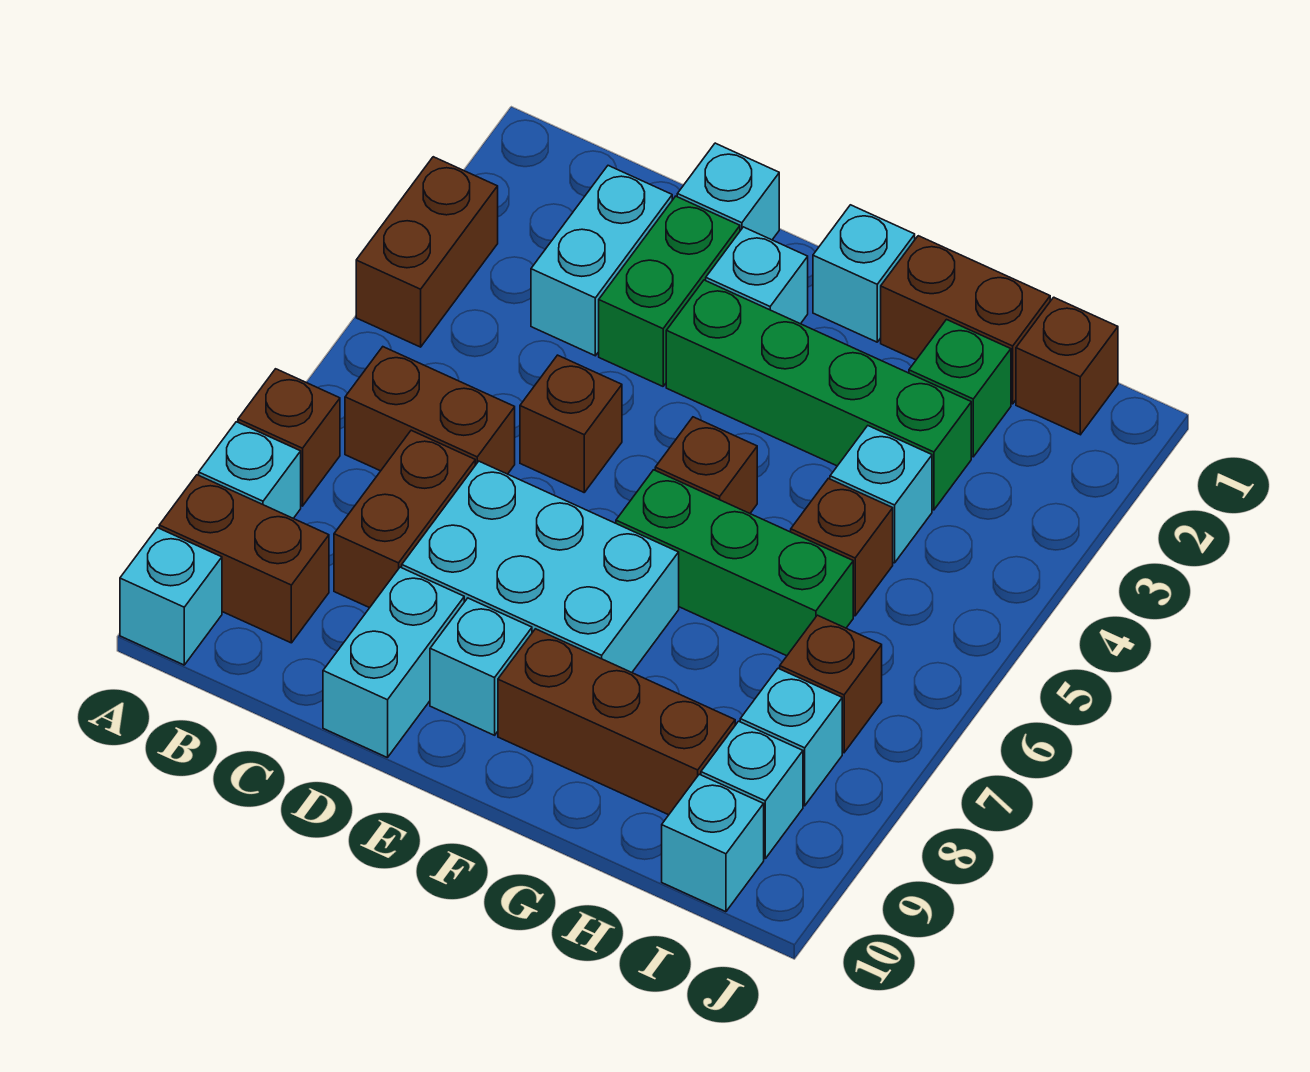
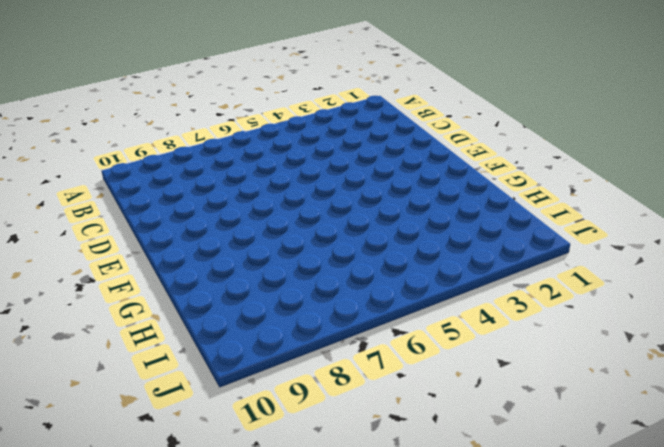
none -> brown brick A3:A4 level 1
none -> brown brick A7 level 1
none -> cyan brick A8 level 1

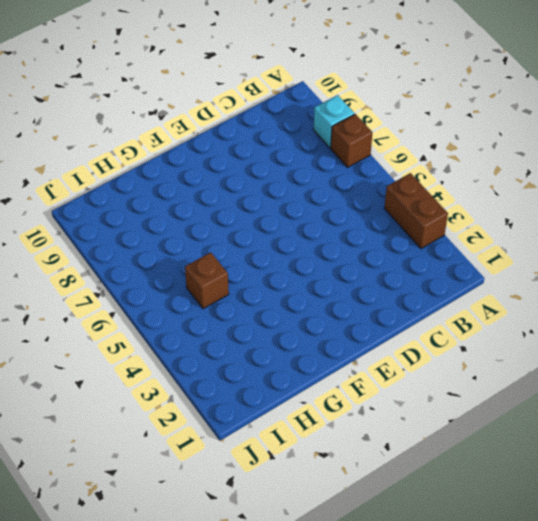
none -> brown brick A9:B9 level 1
none -> cyan brick A10 level 1
none -> brown brick B6:C6 level 1

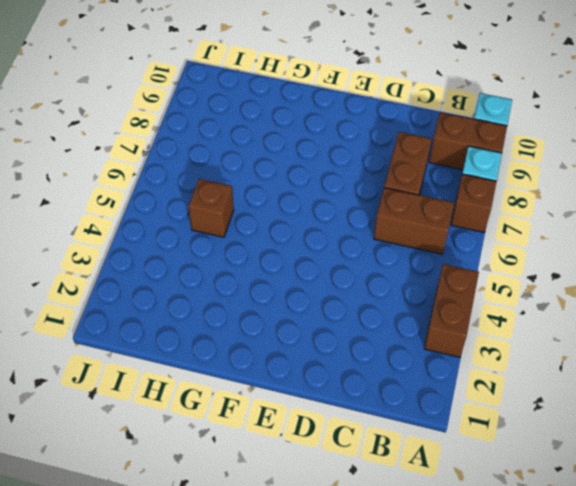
none -> cyan brick C2:C3 level 1
none -> cyan brick D1 level 1
none -> green brick D2:D3 level 1

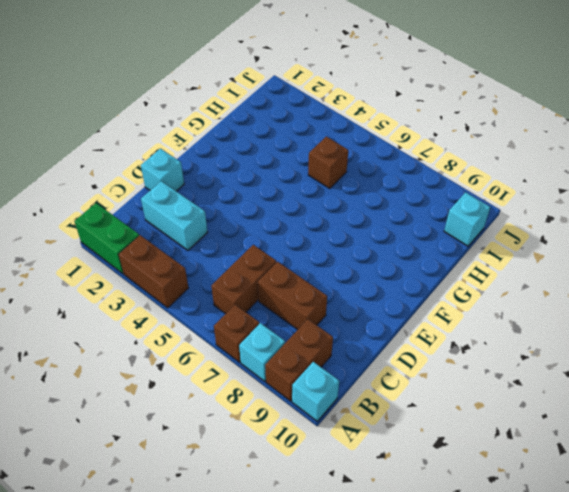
green brick A1:A2 level 1 -> green brick D2:D3 level 1
none -> brown brick D5 level 1
none -> cyan brick D7:F8 level 1
none -> cyan brick D9:D10 level 1

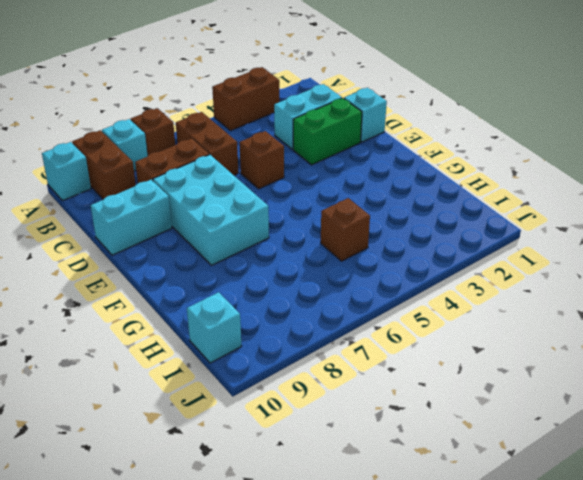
none -> cyan brick E2 level 1
none -> green brick E3:H3 level 1
none -> cyan brick E9 level 1

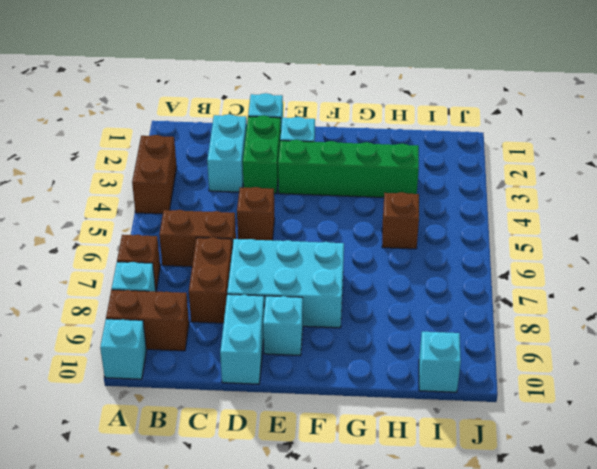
none -> cyan brick F1 level 1
none -> brown brick F5 level 1
none -> green brick F6:H6 level 1

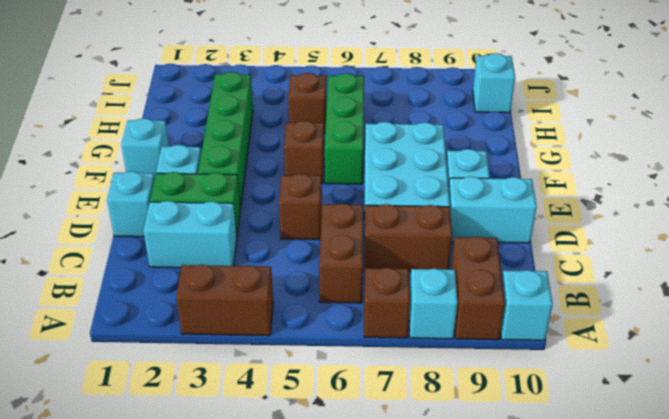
none -> brown brick F9:H9 level 1
none -> brown brick G1:H1 level 1
none -> green brick H2 level 1

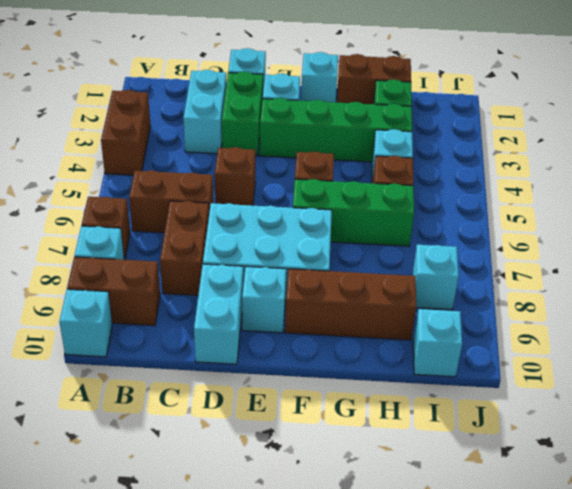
none -> brown brick I1 level 1
none -> brown brick I7 level 1
none -> cyan brick I9 level 1

